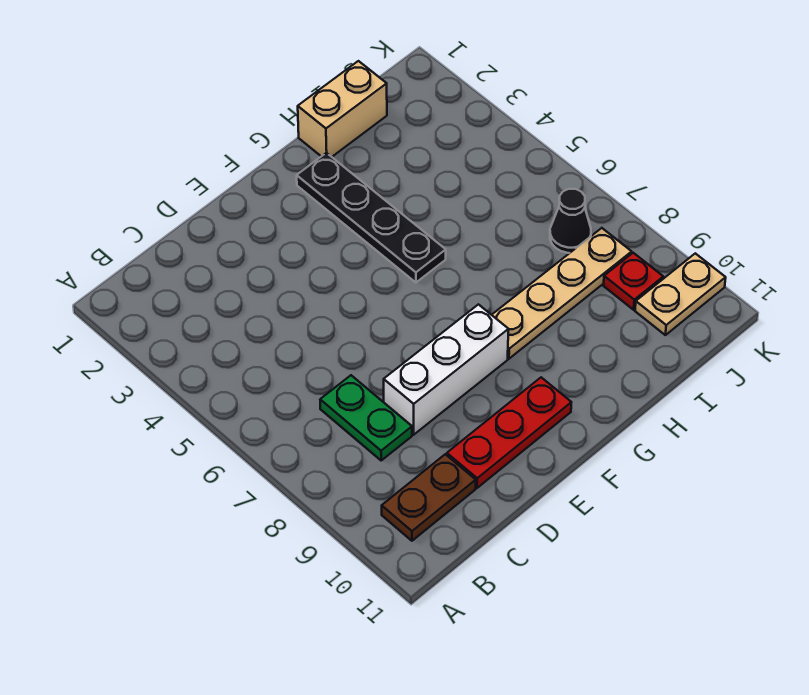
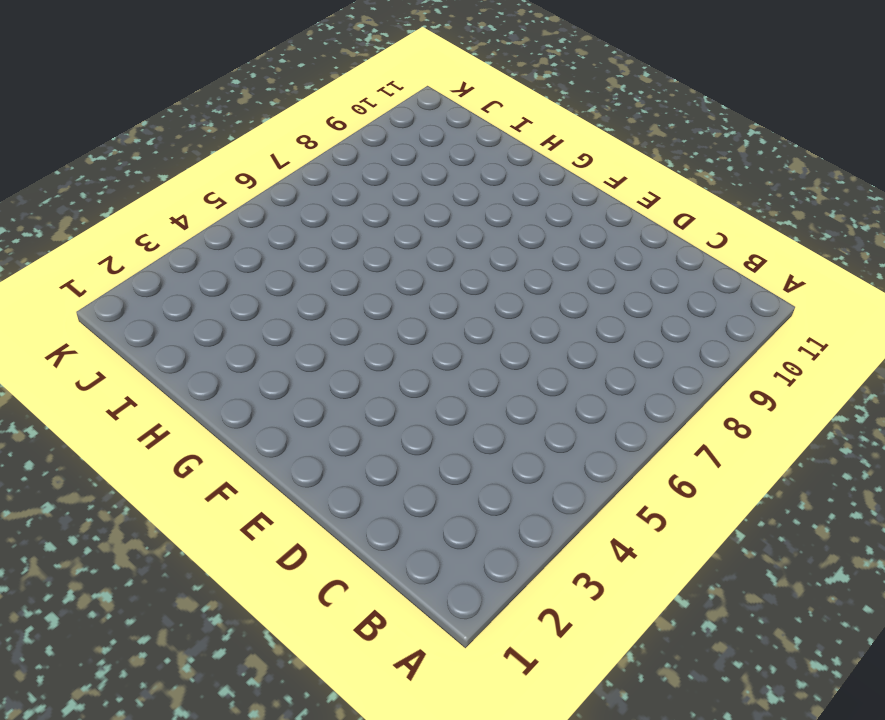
none -> brown plate B10:C10 level 1
none -> green plate C7:C8 level 1

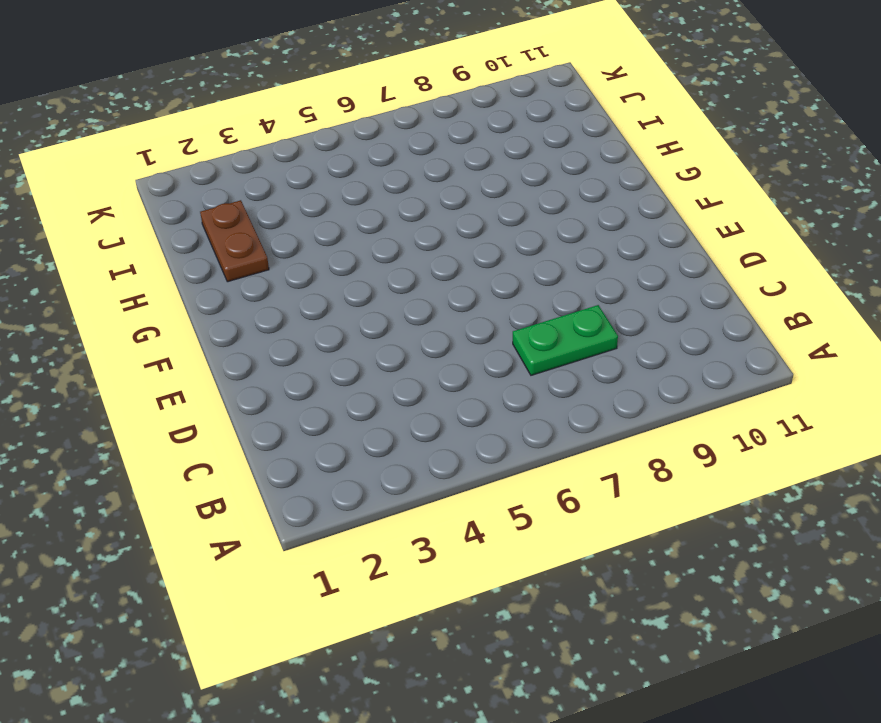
brown plate H2:I2 level 1 -> brown plate B10:C10 level 1
none -> white brick D8:F8 level 1
none -> red plate D10:F10 level 1

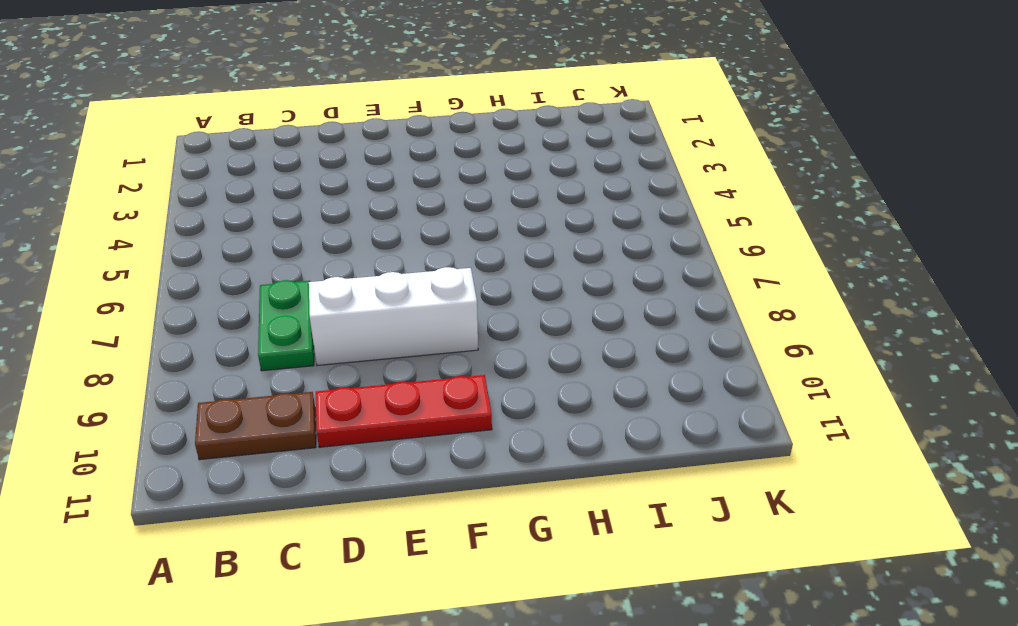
none -> black plate G2:G5 level 1
none -> tan plate G8:J8 level 1

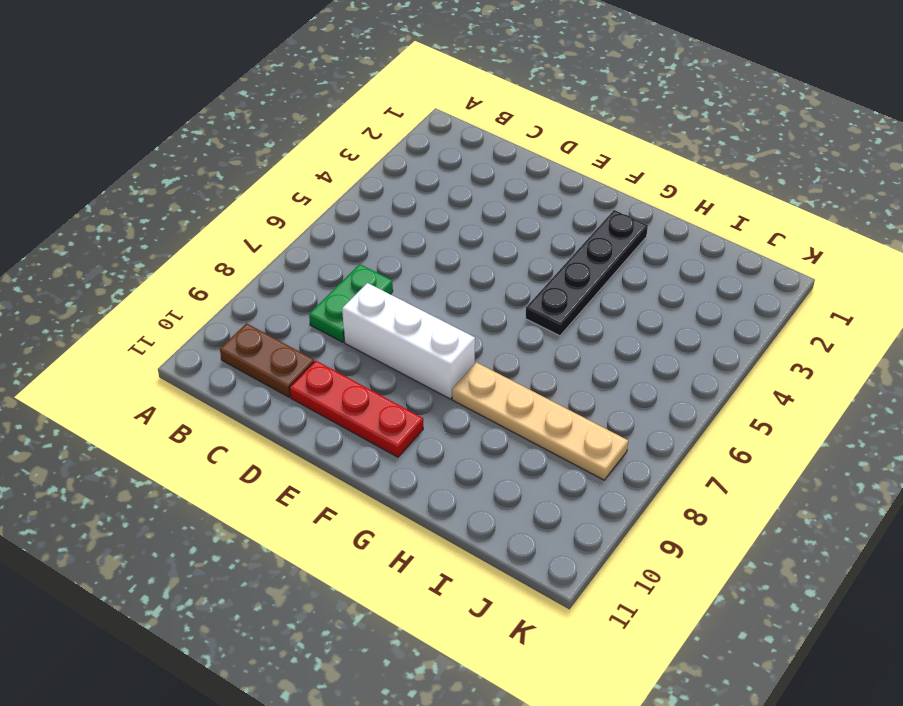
none -> tan brick H1:I1 level 1
none -> black cone J7 level 1

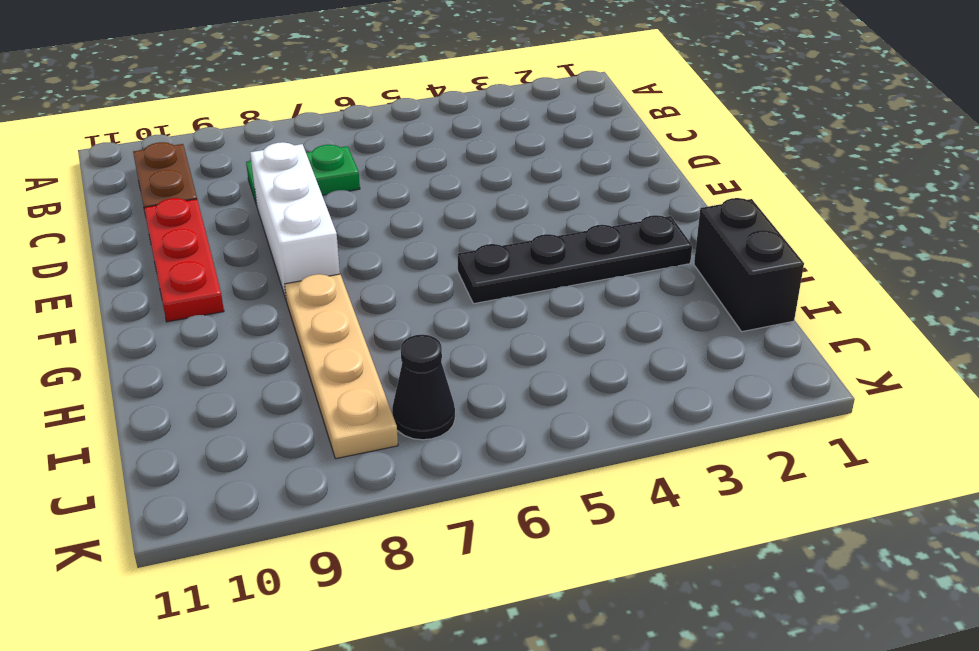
black brick H1:I1 level 1 -> tan brick H1:I1 level 1
none -> red plate J9 level 1
none -> tan plate J10:K10 level 1

